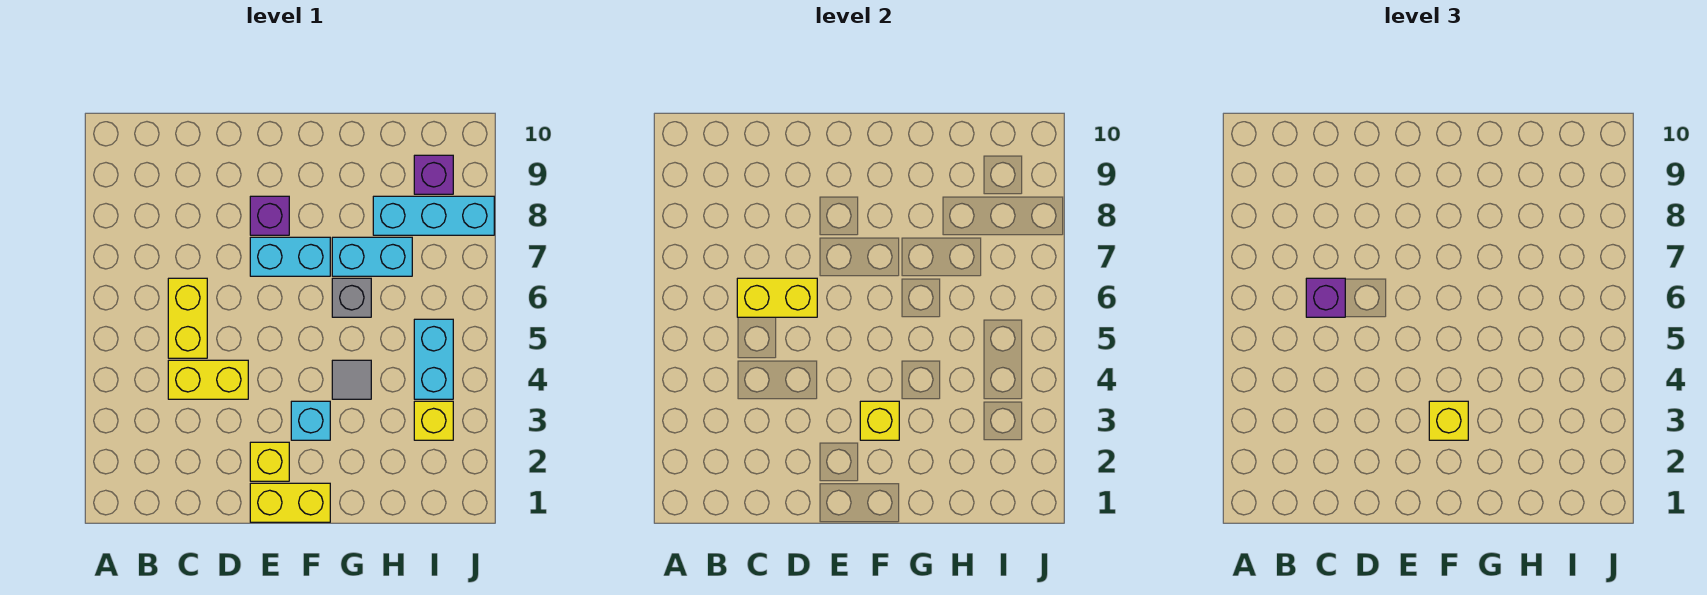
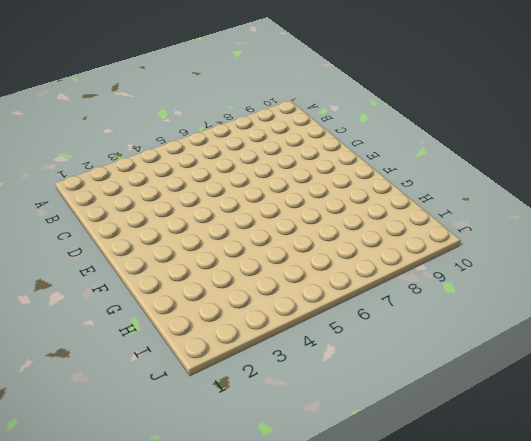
none -> yellow brick C4:D4 level 1
none -> yellow brick C5:C6 level 1
none -> yellow brick E1:F1 level 1

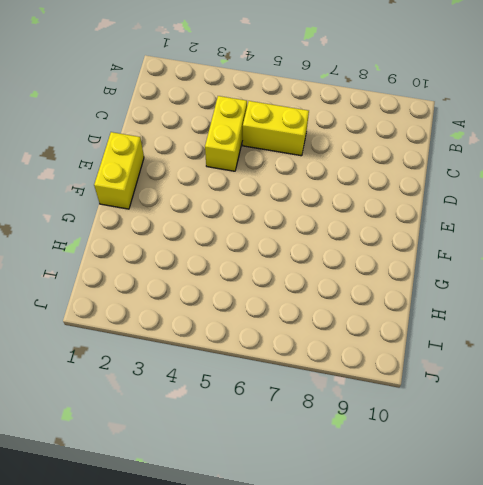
none -> yellow brick E2 level 1
none -> cyan brick E7:F7 level 1
none -> purple brick E8 level 1

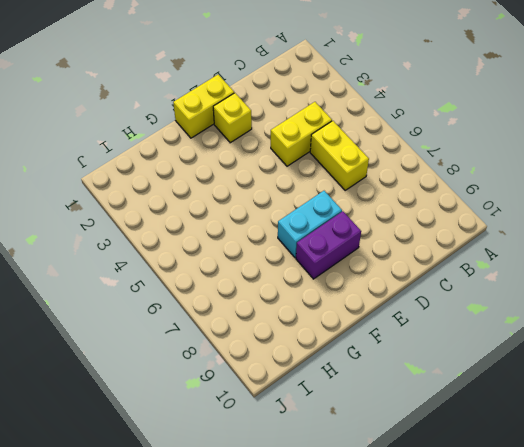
purple brick E8:F8 level 1 -> purple brick E8 level 1
none -> cyan brick F3 level 1
none -> grey tile G4 level 1
none -> grey brick G6 level 1

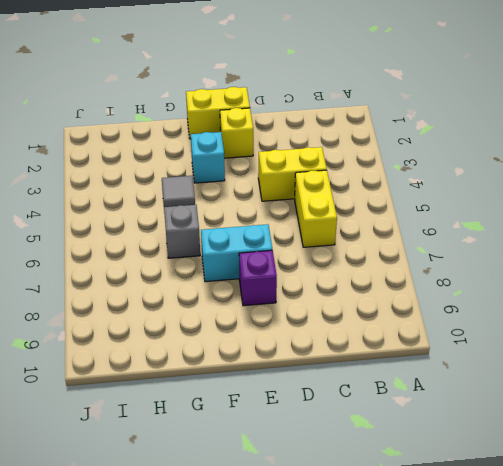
none -> cyan brick G7:H7 level 1
none -> cyan brick H8:J8 level 1
none -> yellow brick I3 level 1

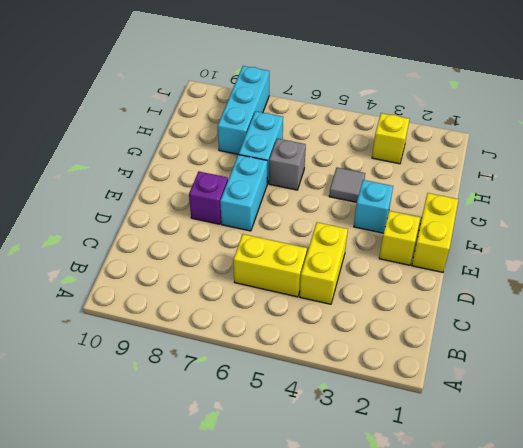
none -> cyan brick I4:I5 level 1
none -> purple brick I9 level 1
none -> yellow brick C6:D6 level 2

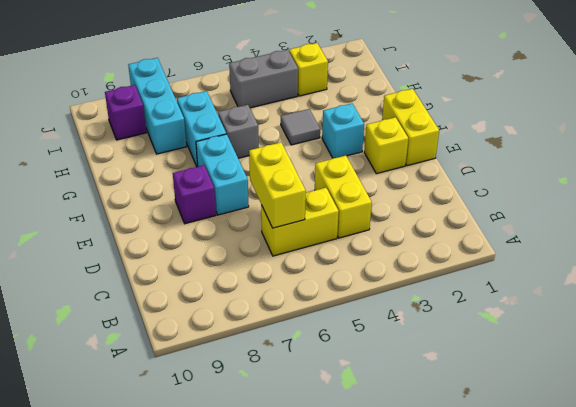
grey brick I4:I5 level 1 -> cyan brick I4:I5 level 1
none -> yellow brick F3 level 2
none -> purple brick C6 level 3
none -> yellow brick F3 level 3

